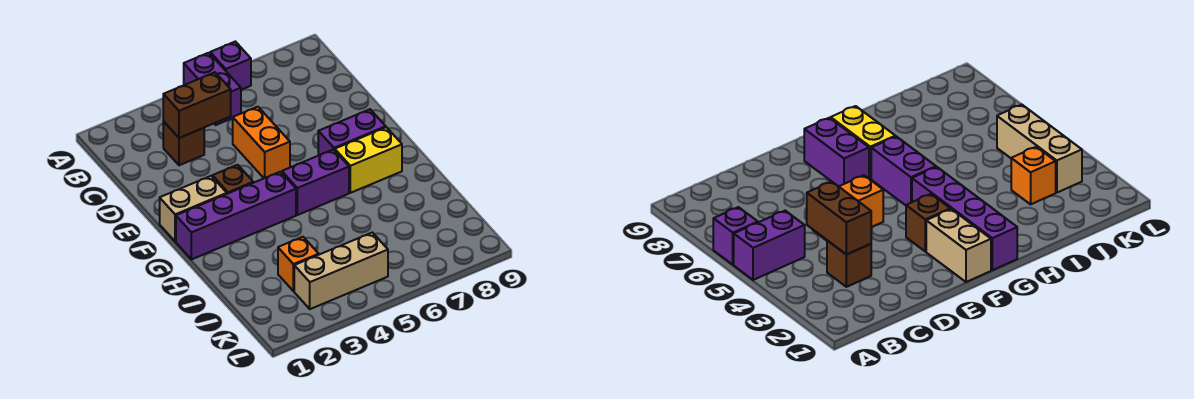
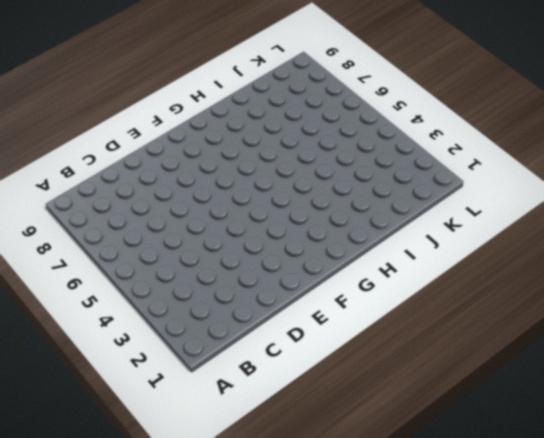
none -> purple brick A5:B5 level 1
none -> purple brick A6 level 1
none -> brown brick C3 level 1

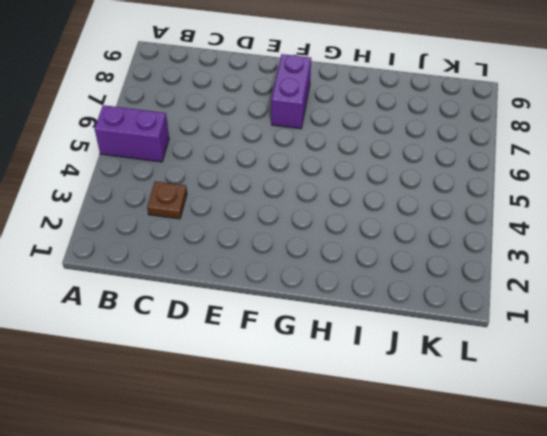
brown plate C3 level 1 -> brown brick C3 level 1
none -> purple brick A6 level 1
none -> orange brick D5:E5 level 1
none -> tan brick F1:F2 level 1

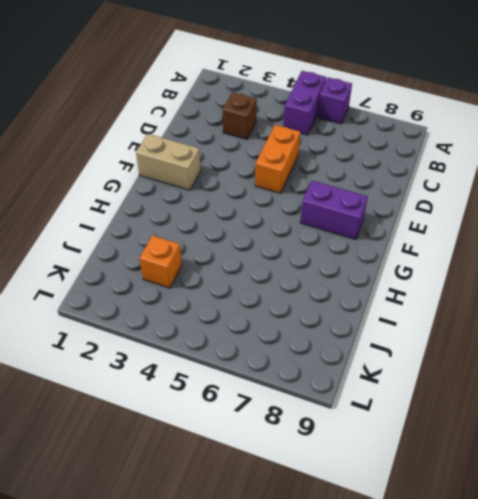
none -> brown brick F3 level 1
none -> purple brick G1:G4 level 1
none -> purple brick G5:G6 level 1

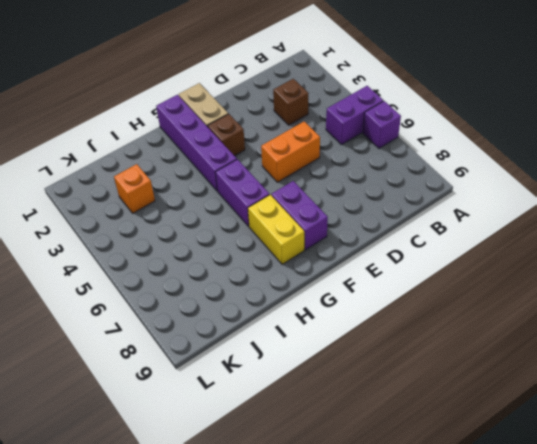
none -> tan brick K3:K5 level 1
none -> brown brick C3:C4 level 2

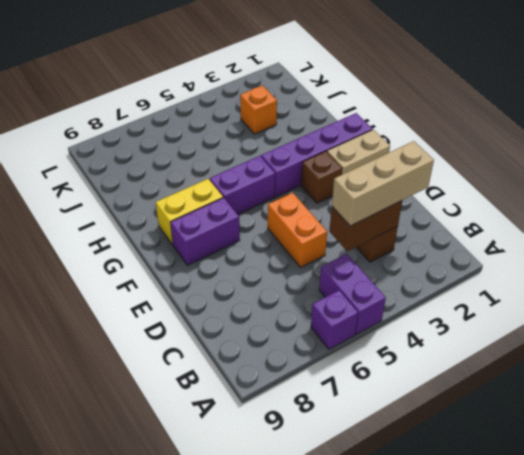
tan brick C2:C4 level 3 -> tan brick K3:K5 level 1

